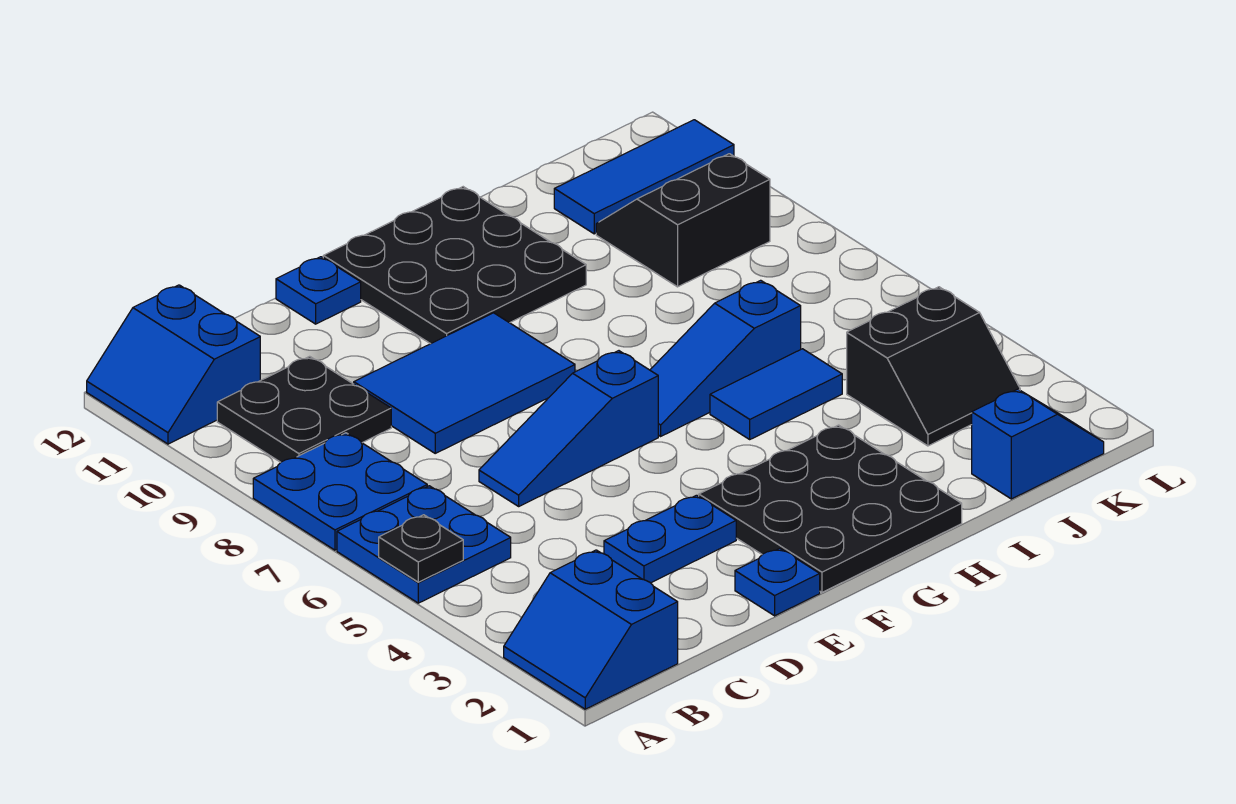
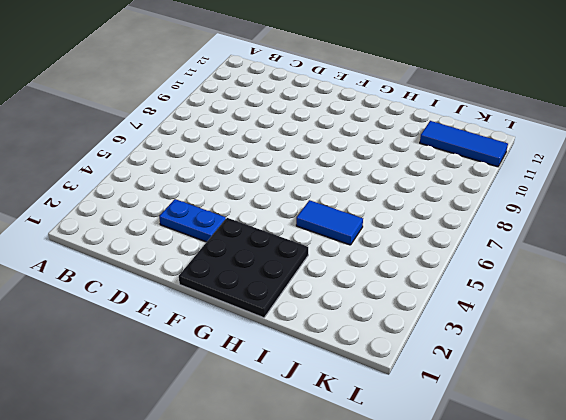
none -> blue slope A1:B2 level 1 top B
none -> blue plate A5:B6 level 1
none -> blue plate A7:B8 level 1

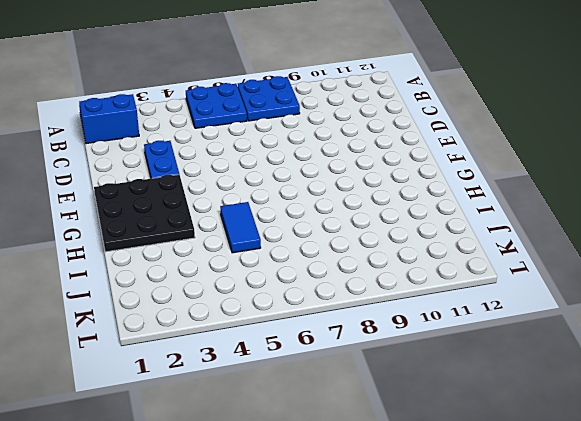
none -> blue slope A11:B12 level 1 top B
none -> black plate B9:C10 level 1
none -> blue slope D6:F6 level 1 top F

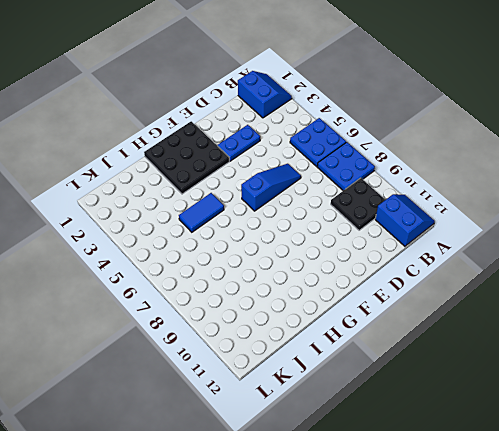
none -> blue tile D8:F9 level 1
none -> blue plate E1 level 1
none -> blue plate E12 level 1

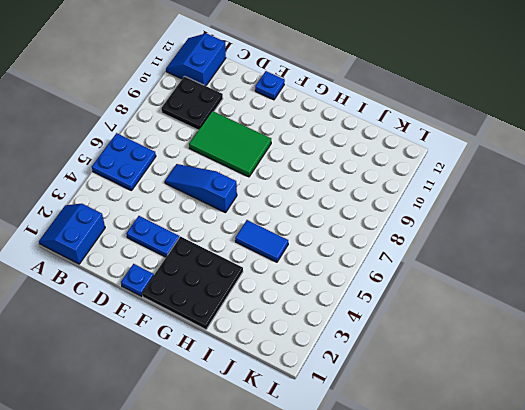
green tile D8:F9 level 1 -> blue tile D8:F9 level 1
none -> blue plate A7:B8 level 1
none -> black plate F10:H12 level 1
none -> blue slope G6:I6 level 1 top I

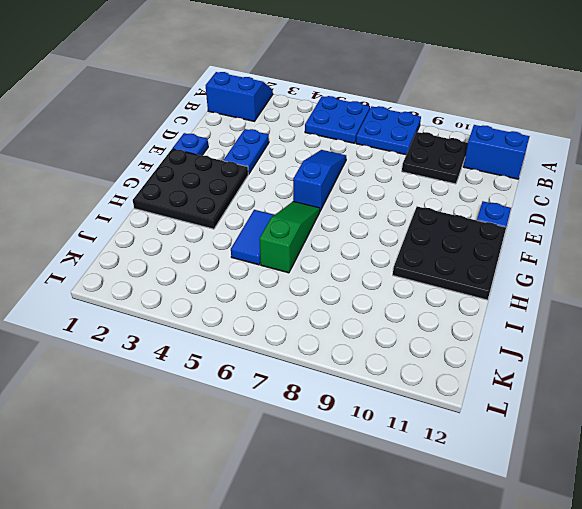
green slope G6:I6 level 1 top I -> blue slope G6:I6 level 1 top I
none -> blue tile D8:F9 level 1
none -> blue slope J1:K1 level 1 top J
none -> black slope J3:K4 level 1 top 4

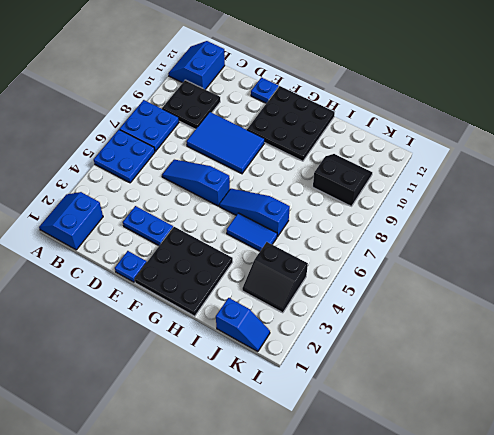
none -> blue tile J11:L11 level 1
none -> black plate A5 level 2

